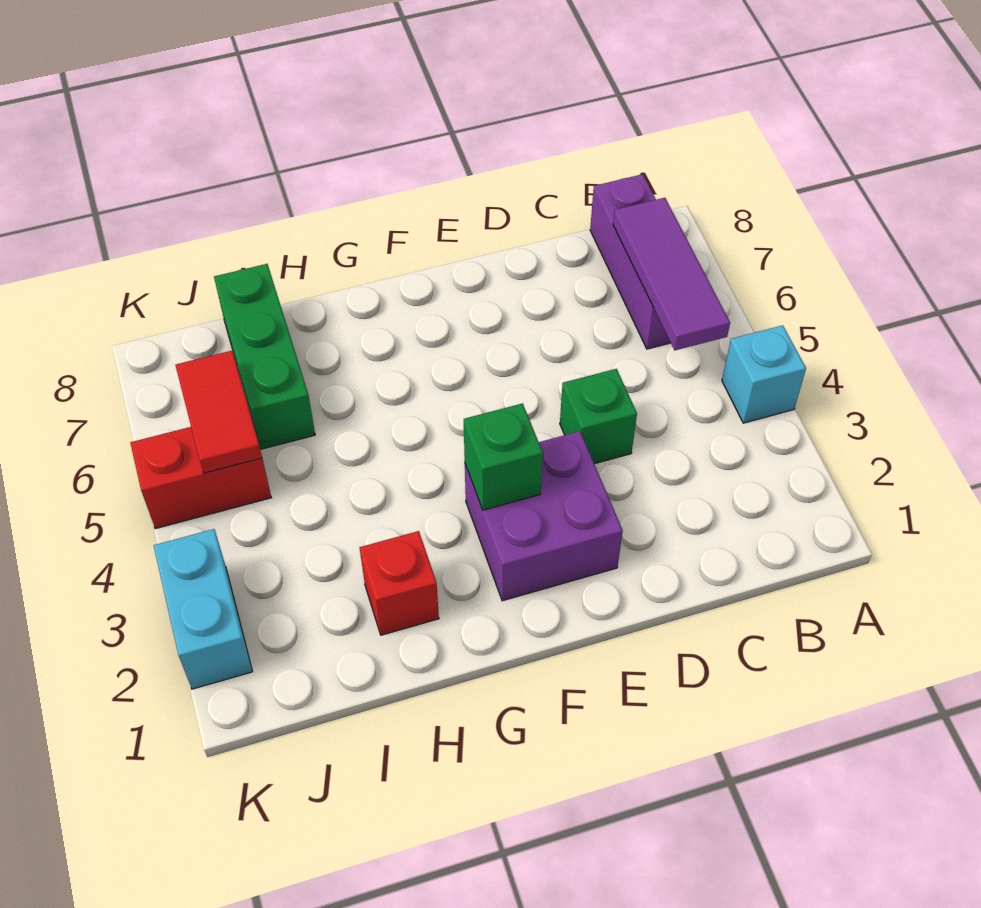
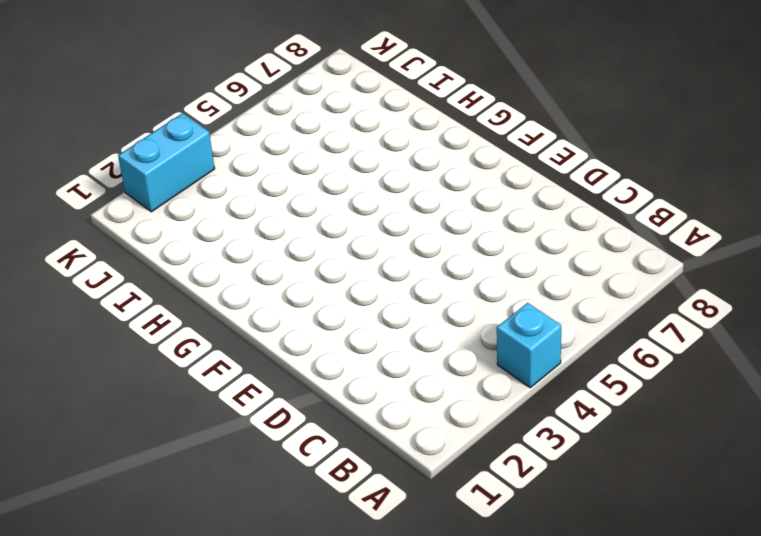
none -> purple brick B6:B8 level 1
none -> green brick D4 level 1

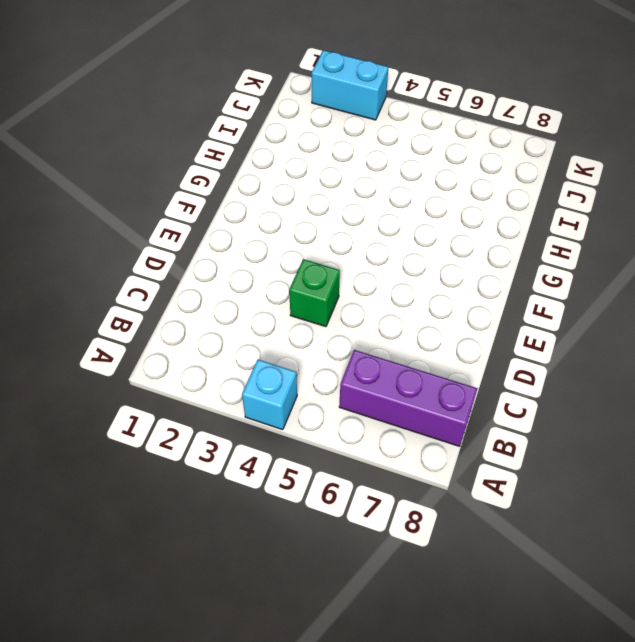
none -> purple brick E2:F3 level 1
none -> red brick H2 level 1

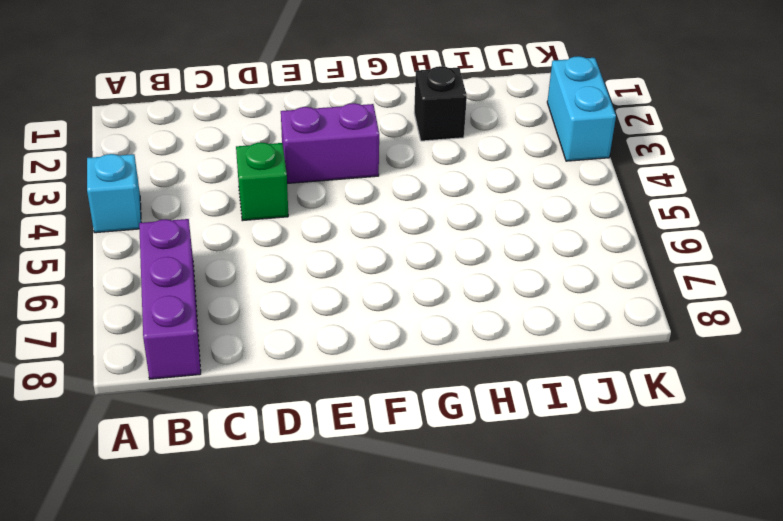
purple brick E3:F3 level 1 -> purple brick E2:F3 level 1
black brick H2 level 1 -> red brick H2 level 1
none -> green brick I6:I8 level 1
none -> red brick J5:K5 level 1

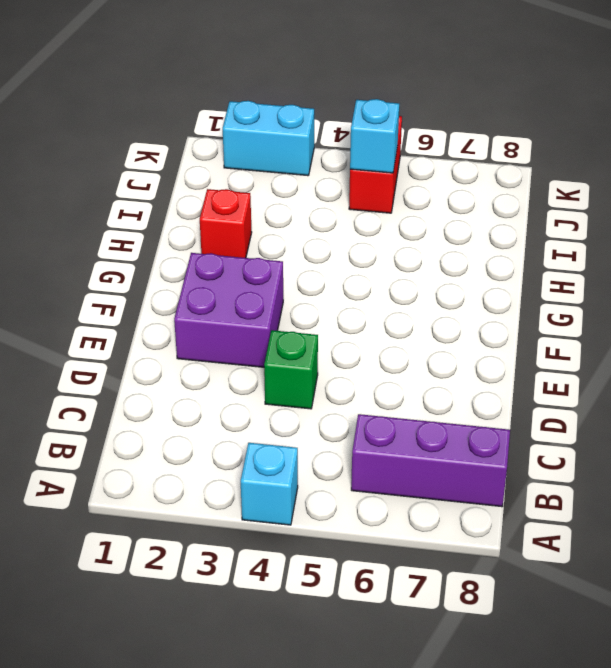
cyan brick J5 level 2 -> red tile J5:J6 level 2
none -> green brick I6:I8 level 1
none -> purple tile B5:B7 level 2

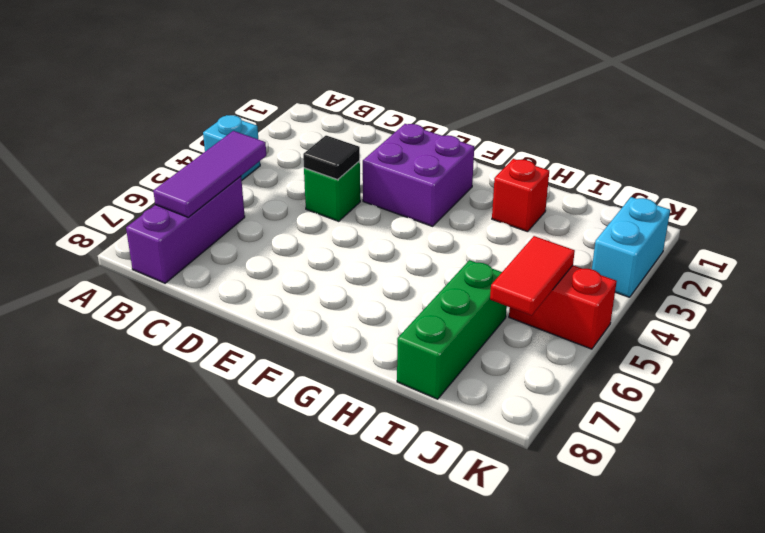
black tile D4 level 2 -> none
none -> green brick F3 level 2

